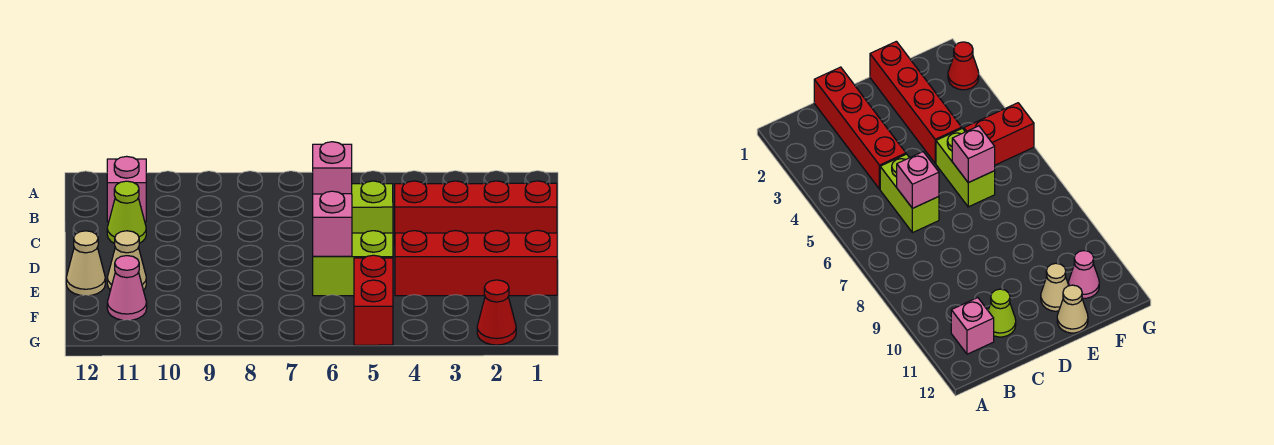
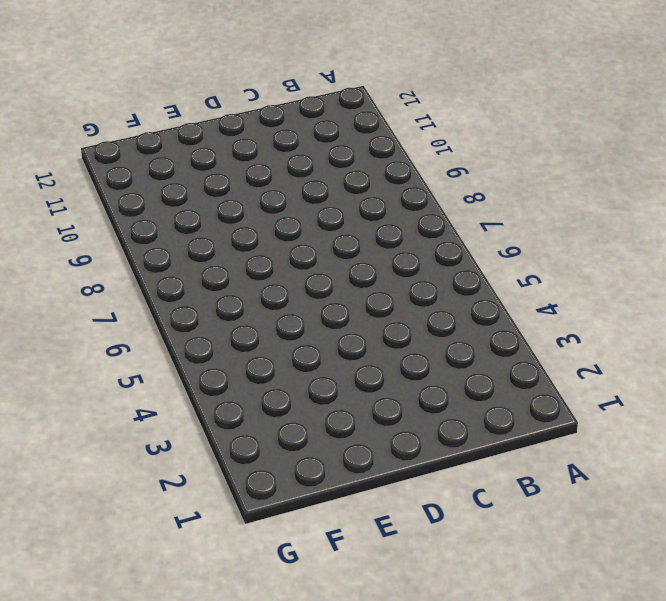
none -> pink brick B11 level 1
none -> red brick C1:C4 level 1
none -> lime brick C5:C6 level 1

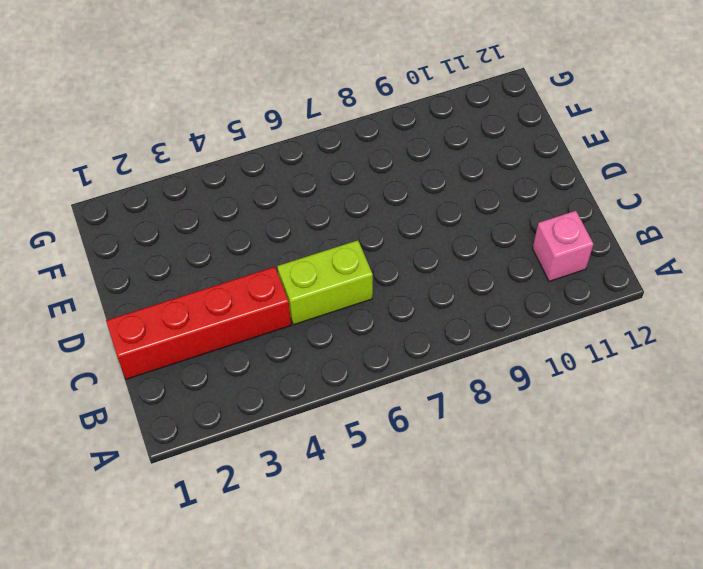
none -> lime cone C11 level 1
none -> red brick E1:E4 level 1
none -> lime brick E5:E6 level 1

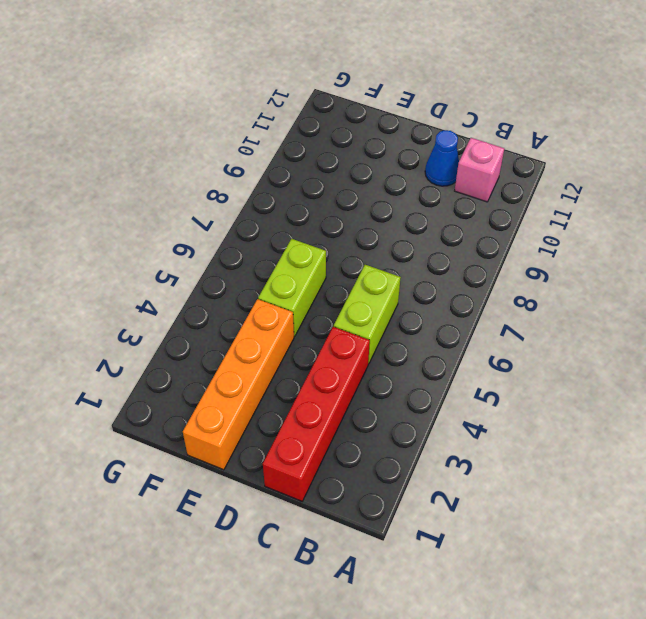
blue cone C11 level 1 -> lime cone C11 level 1
orange brick E1:E4 level 1 -> red brick E1:E4 level 1
none -> tan cone E11 level 1
none -> tan cone E12 level 1
none -> red brick F5:G5 level 1

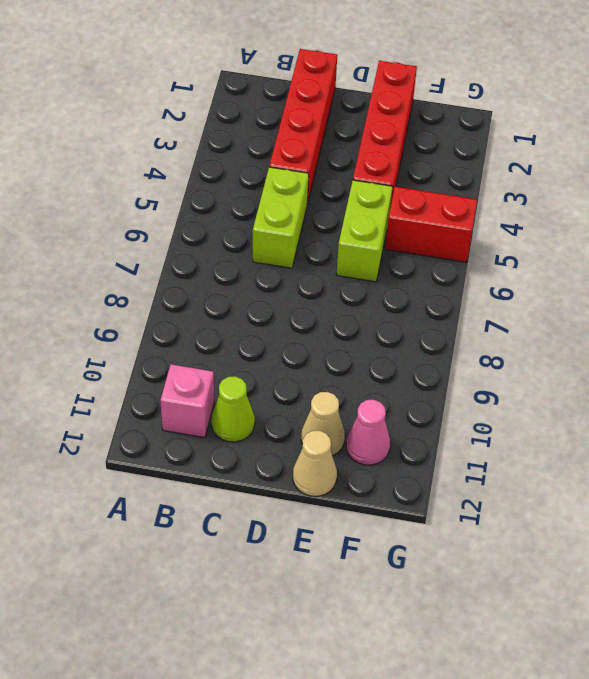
none -> red cone G2 level 1
none -> pink brick C6 level 2
none -> pink brick E6 level 2

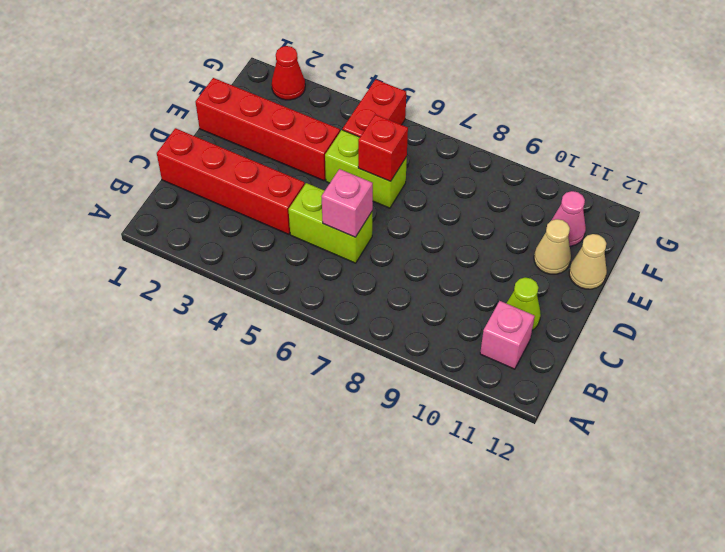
red brick E6 level 2 -> pink brick E6 level 2

